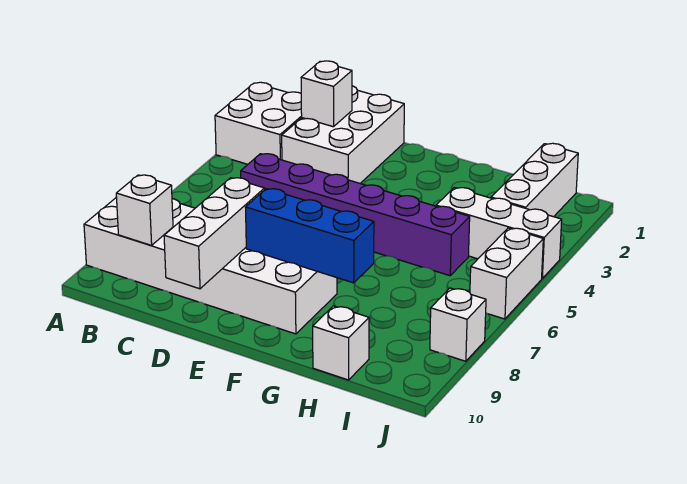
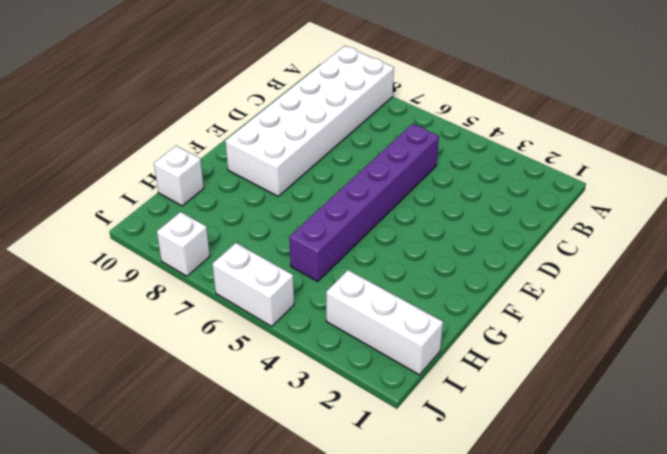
none -> white brick A2:B3 level 1
none -> white brick C1:D3 level 1
none -> white brick H4:J4 level 1

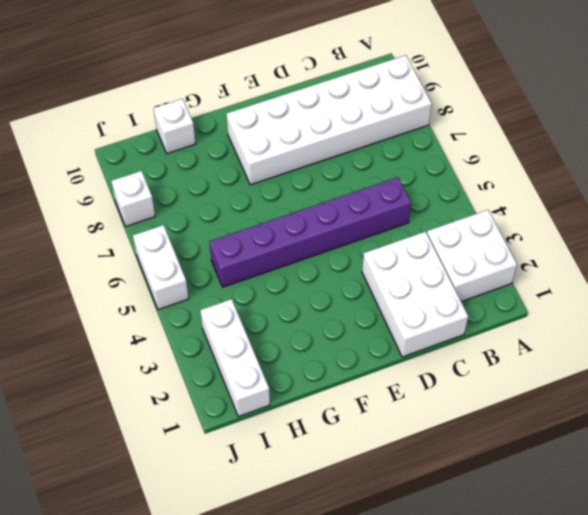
none -> white brick H4:J4 level 1
none -> white brick B9 level 2
none -> white brick C2 level 2

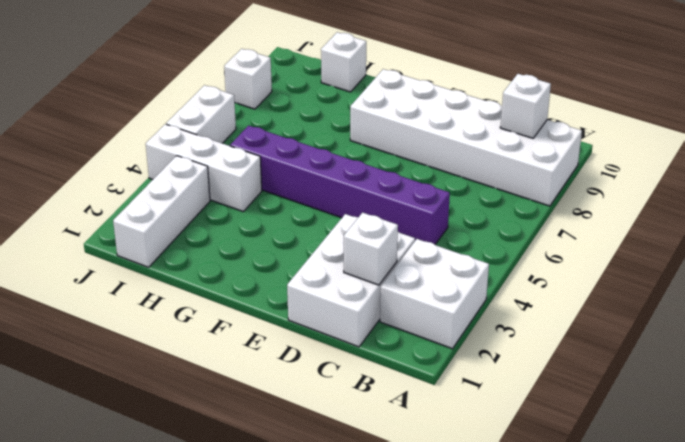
none -> white brick D8:D10 level 2
none -> blue brick E8:G8 level 2

